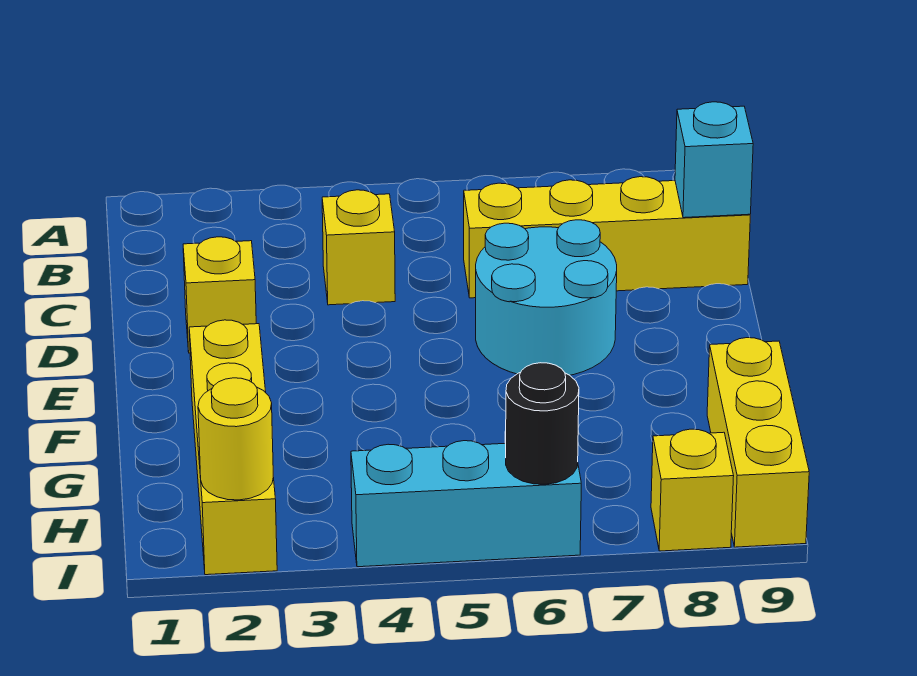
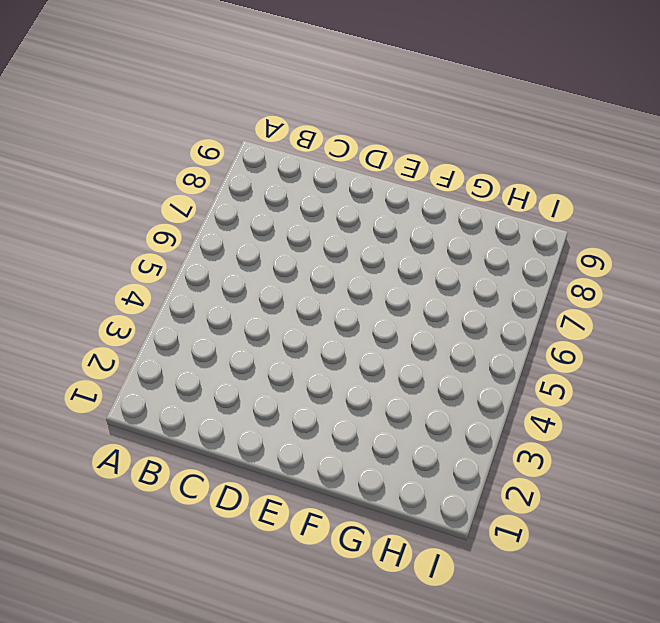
none -> yellow brick C4 level 1
none -> yellow brick C6:C9 level 1

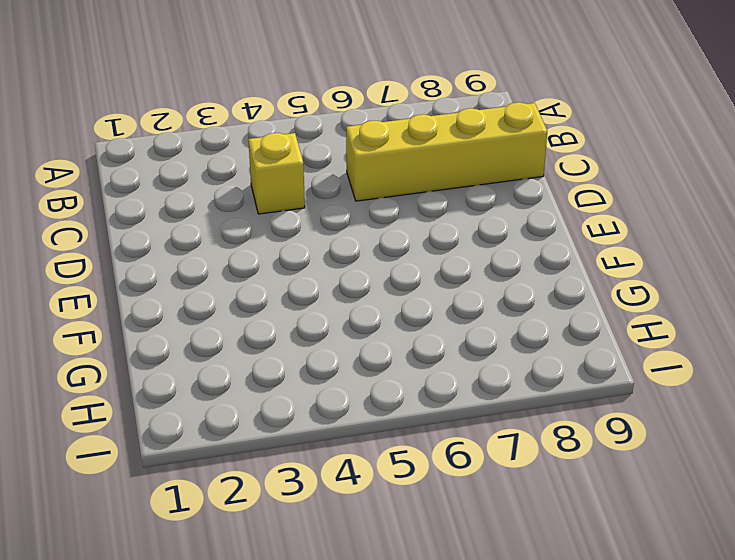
none -> yellow brick D2 level 1
none -> cyan round brick D6:E7 level 1

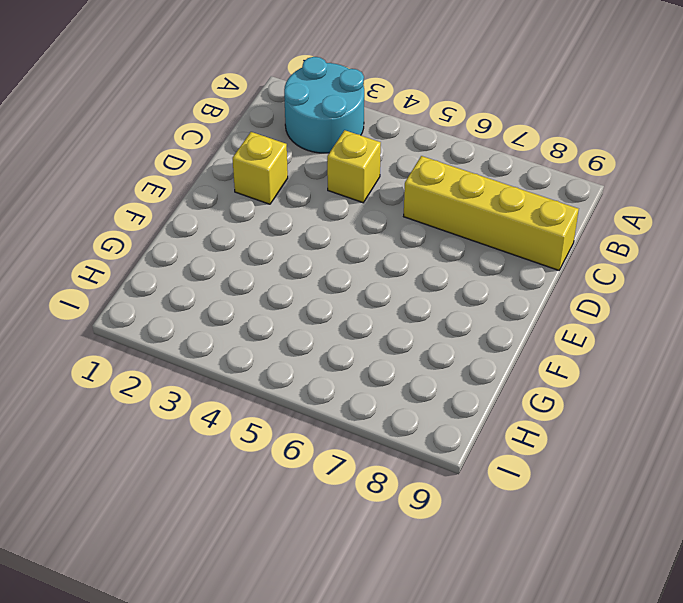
cyan round brick A2:B3 level 1 -> cyan round brick D6:E7 level 1
none -> yellow brick F2:I2 level 1
none -> yellow brick G9:I9 level 1

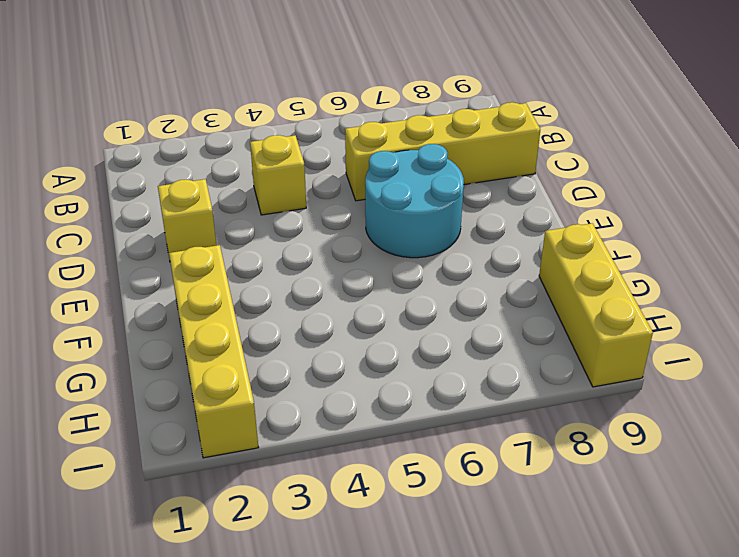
none -> cyan brick I4:I6 level 1
none -> yellow brick I8 level 1

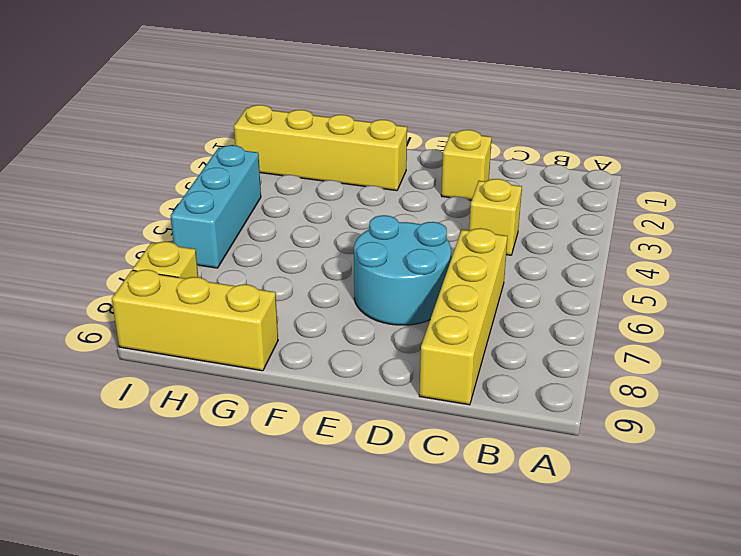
none -> cyan brick C9 level 2
none -> yellow round brick I2 level 2

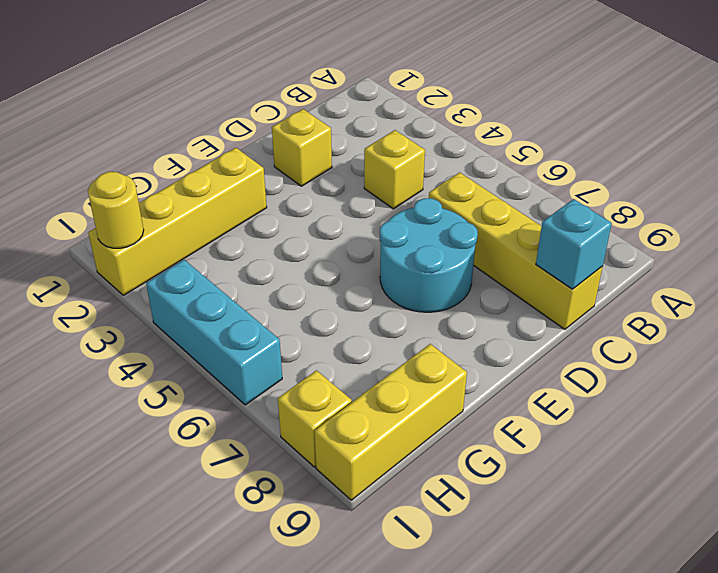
none -> black round brick I6 level 2

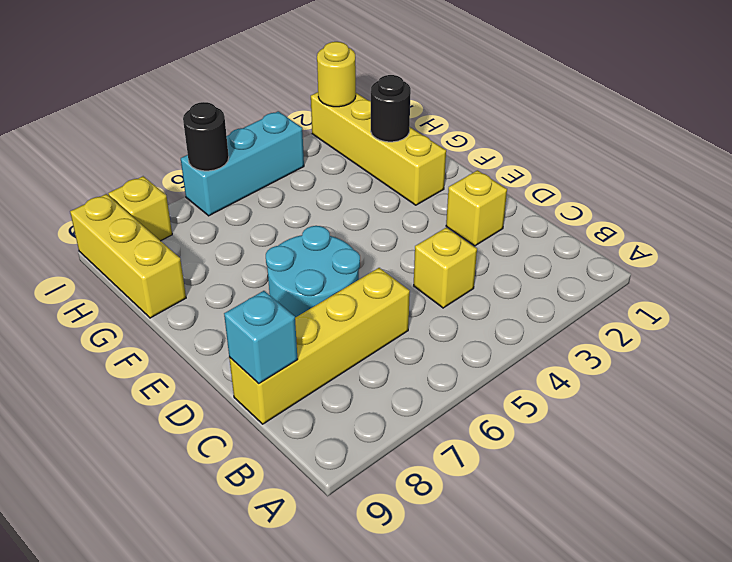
black round brick G2 level 2 -> none

